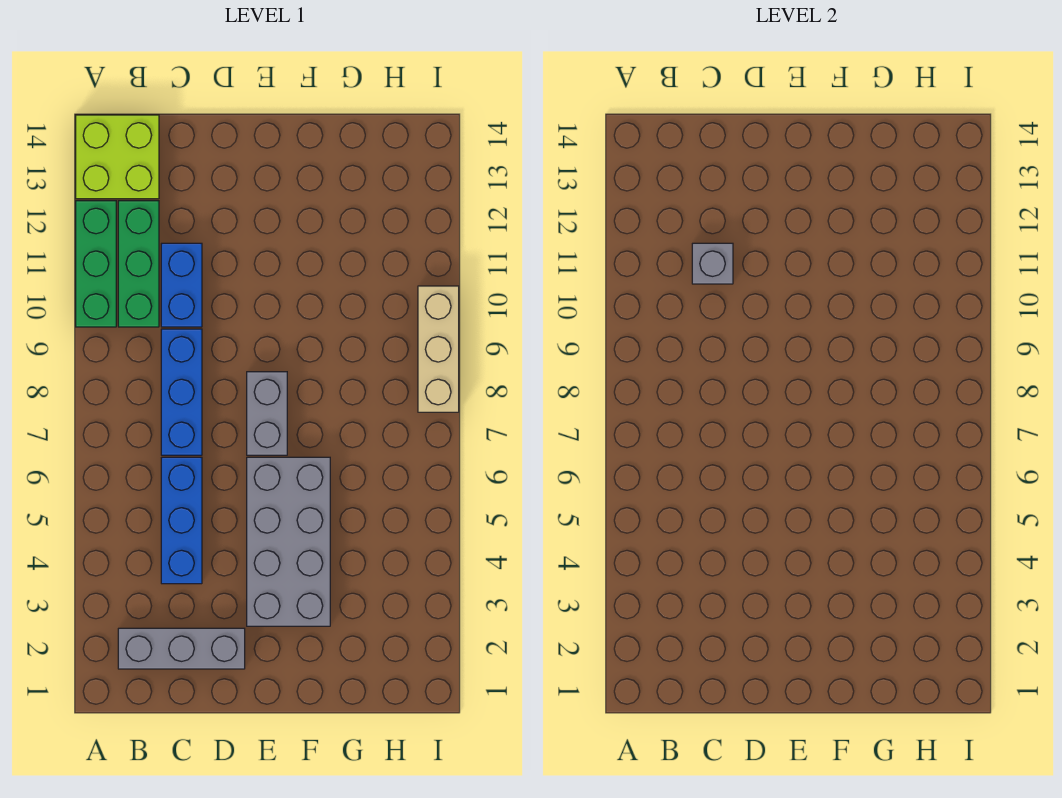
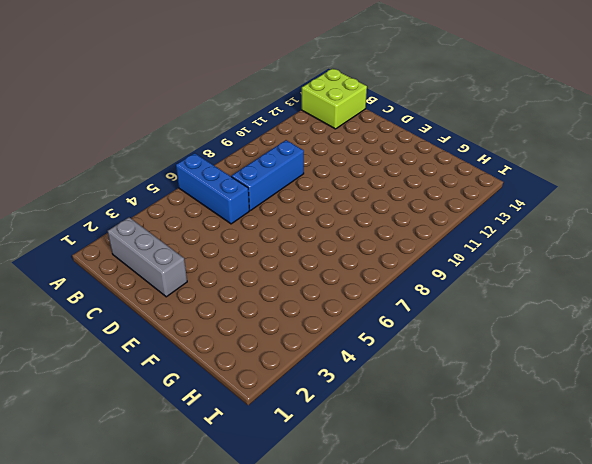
blue brick A6:C6 level 1 -> blue brick C4:C6 level 1
none -> green brick A10:A12 level 1
none -> green brick B10:B12 level 1

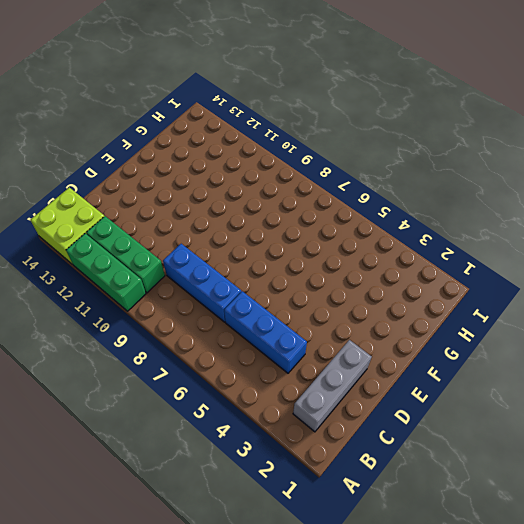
none -> blue brick C10:C11 level 1
none -> grey brick E3:F6 level 1

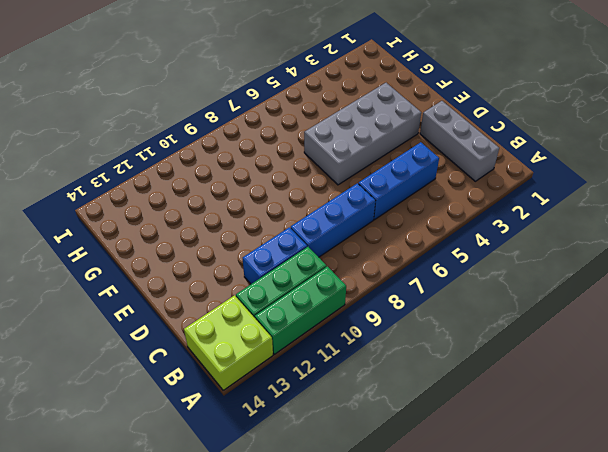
none -> grey brick E7:E8 level 1
none -> tan brick I8:I10 level 1

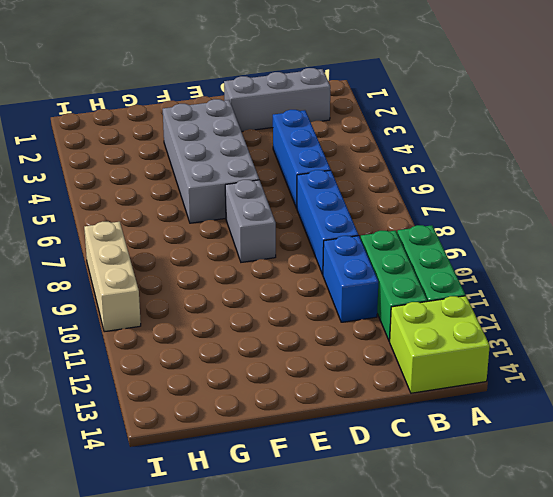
none -> grey brick C11 level 2

